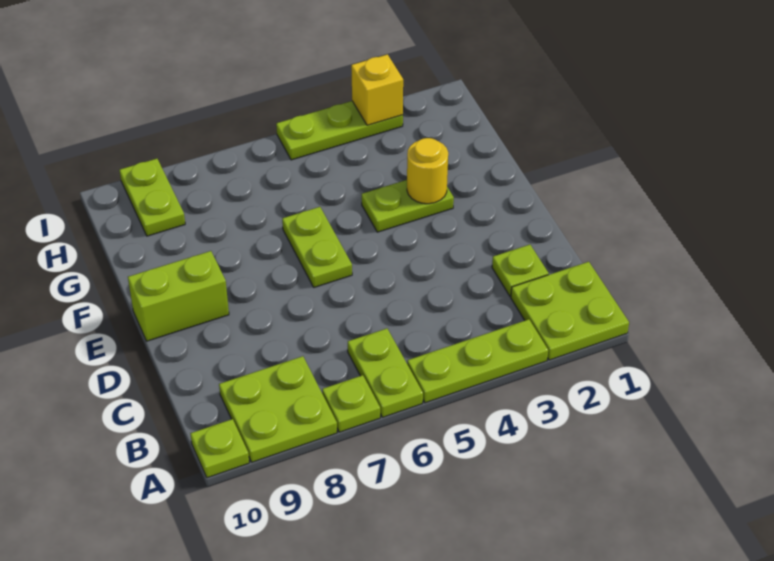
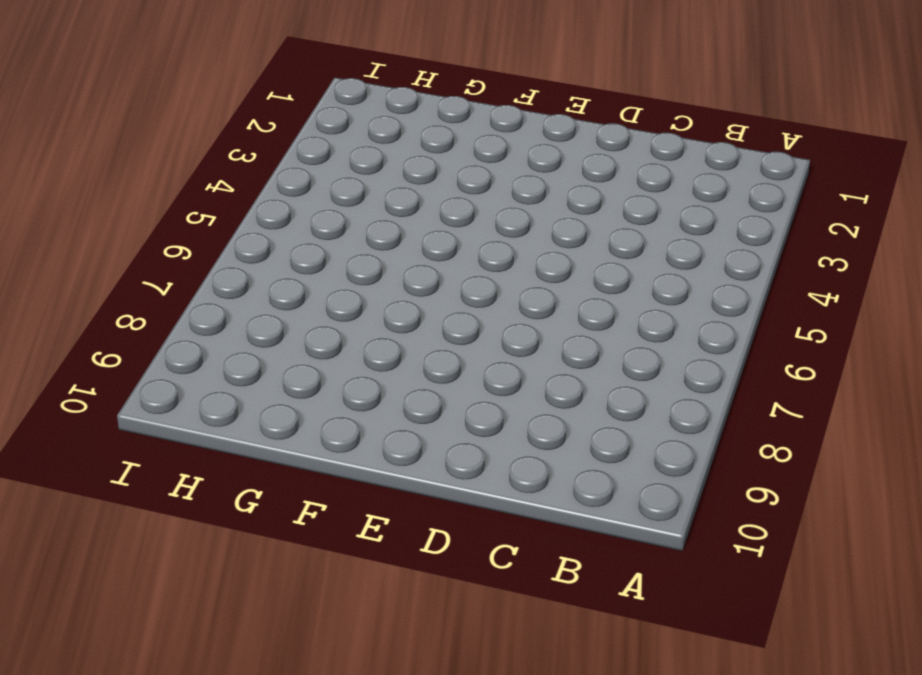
none -> lime plate A1:B2 level 1
none -> lime plate A3:A5 level 1
none -> lime plate A6:B6 level 1

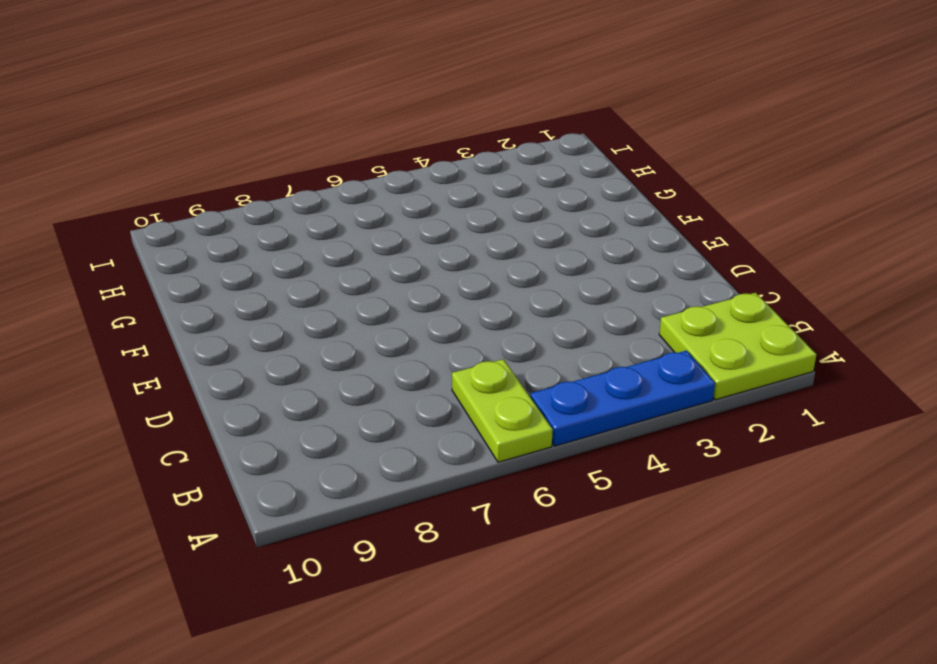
blue plate A3:A5 level 1 -> lime plate A3:A5 level 1
none -> lime plate A7 level 1
none -> lime plate A8:B9 level 1
none -> lime plate A10 level 1

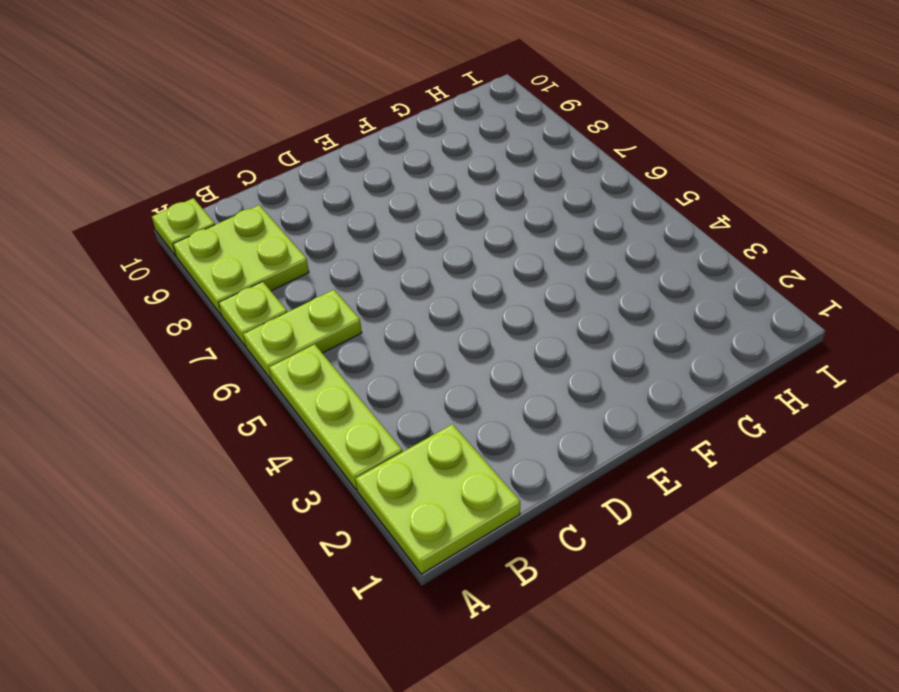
none -> lime plate C2 level 1
none -> lime plate E6:F6 level 1
none -> lime brick E9:E10 level 1

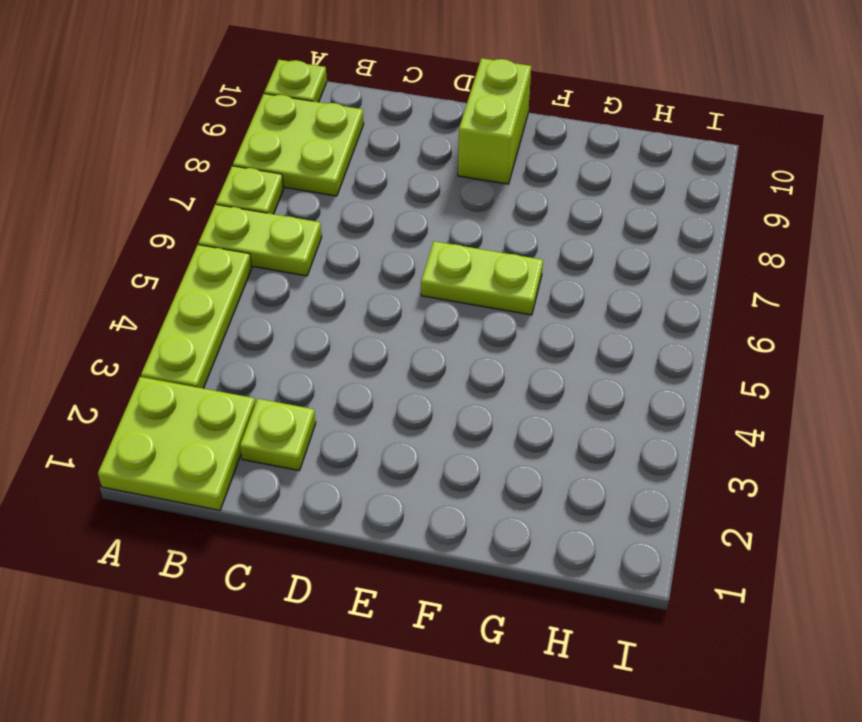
none -> lime plate F3:F4 level 1
none -> lime plate H9:I9 level 1
none -> lime plate I3:I5 level 1

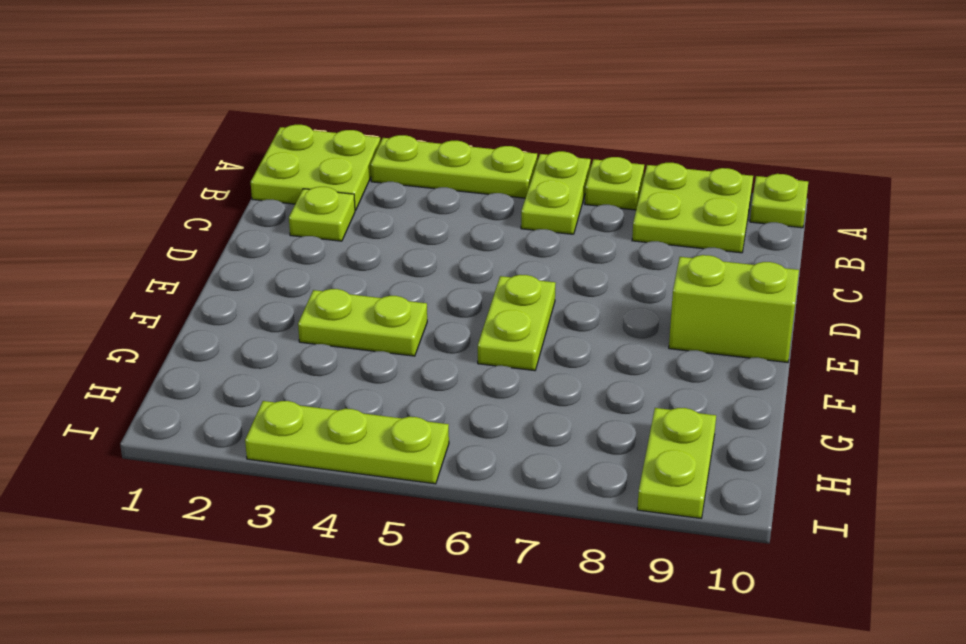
none -> yellow round brick F3 level 2
none -> yellow brick I3 level 2

